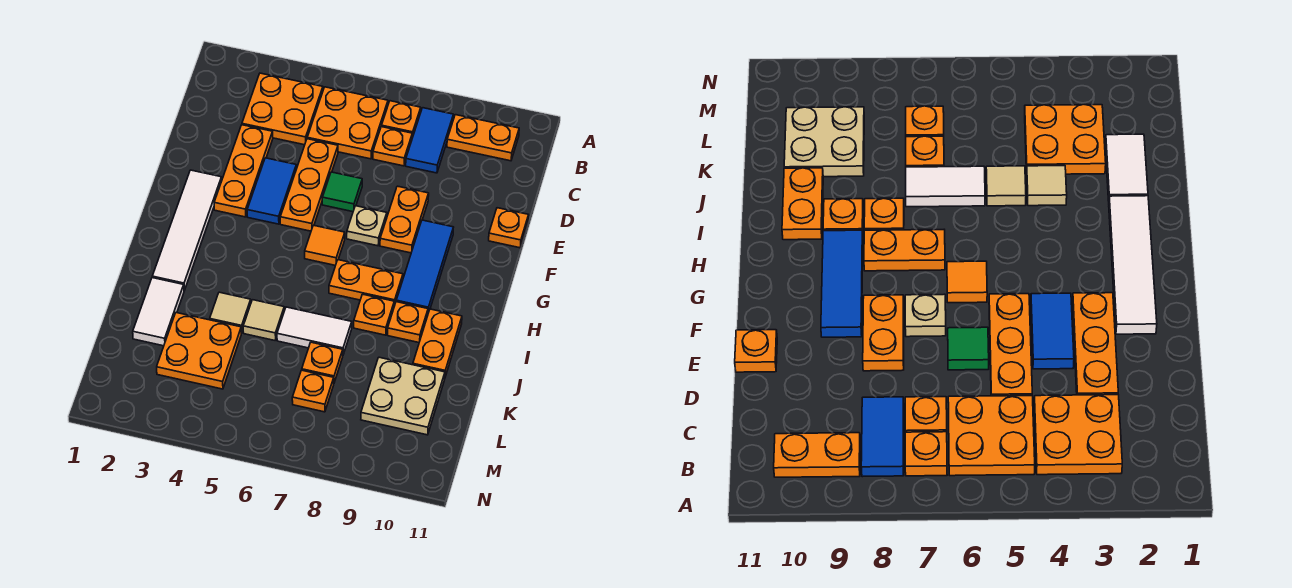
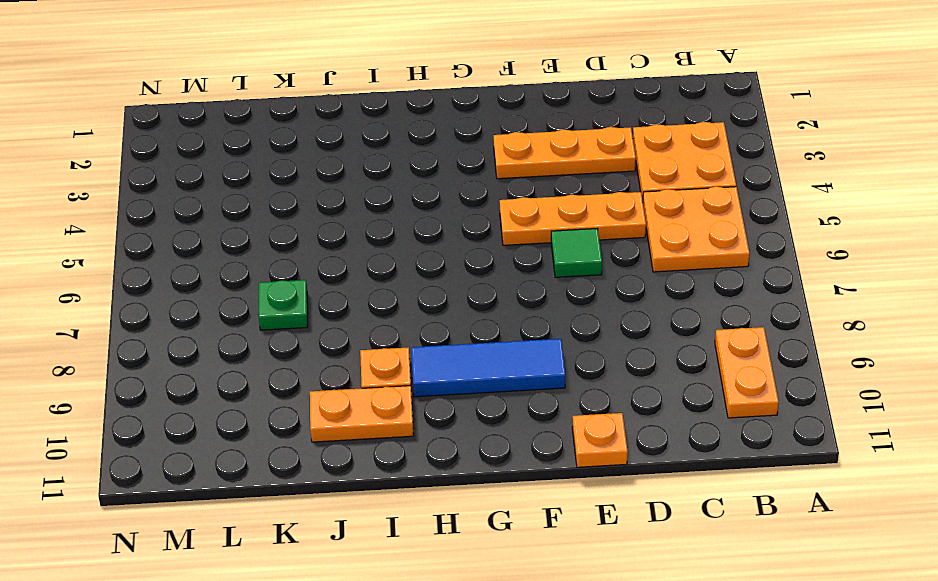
green plate K7 level 1 -> orange plate K7 level 1
none -> orange plate B7 level 1
none -> blue tile B8:C8 level 1
none -> orange plate C7 level 1

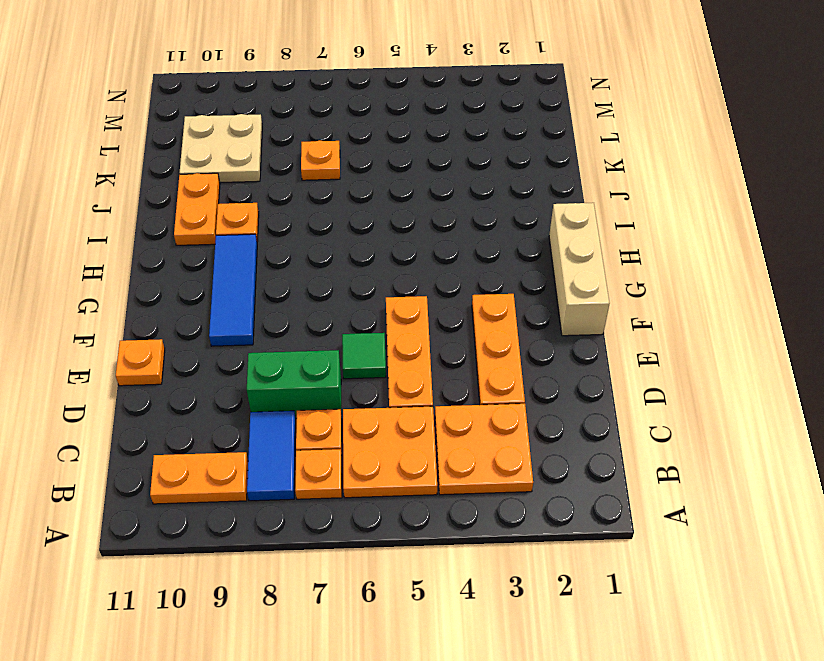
green brick D7:D8 level 1 -> none
tan brick F1:H1 level 1 -> none
none -> blue tile E4:F4 level 1
none -> orange plate E8:F8 level 1
none -> white tile F2:I2 level 1

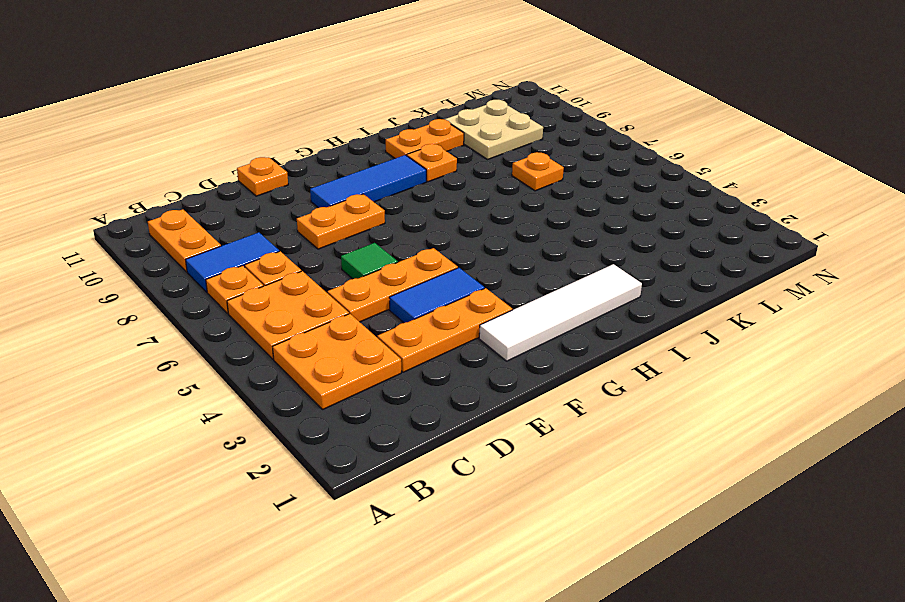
none -> tan plate F7 level 1
none -> orange tile G6 level 1
none -> orange plate H7:H8 level 1

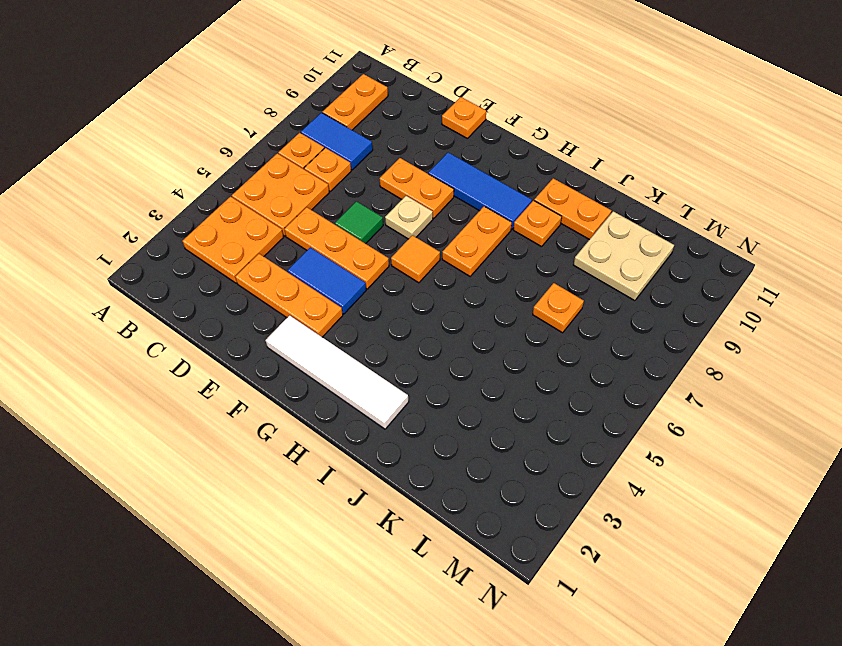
none -> orange plate I8 level 1
none -> white tile J2:K2 level 1
none -> tan tile J4 level 1

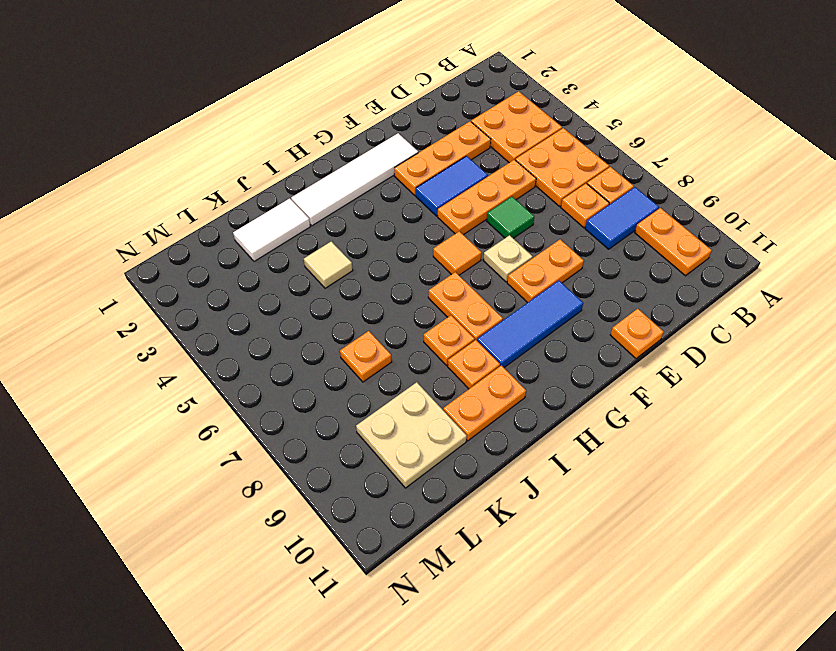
none -> tan tile J5 level 1
none -> white tile J6:J7 level 1
none -> orange plate K3:L4 level 1

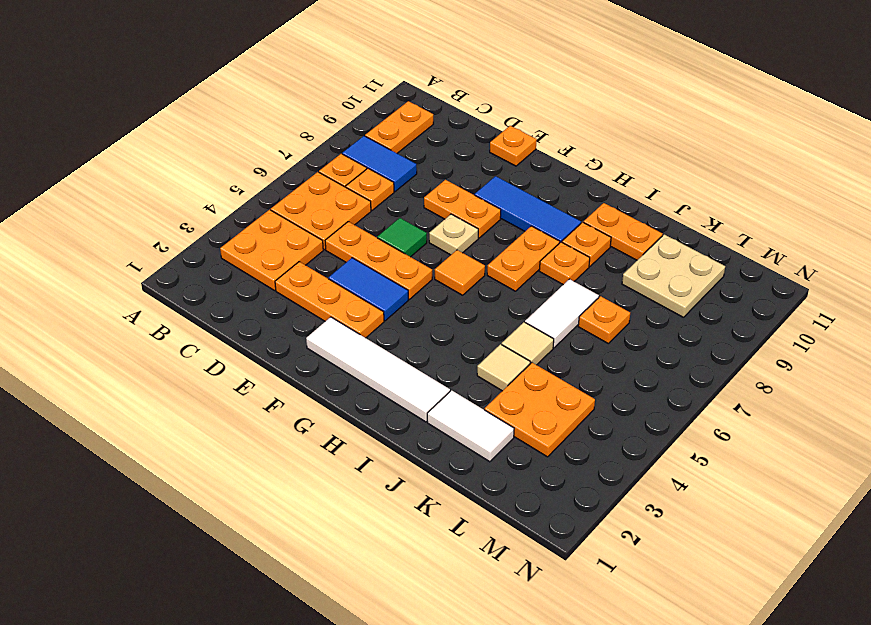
none -> orange plate L7 level 1

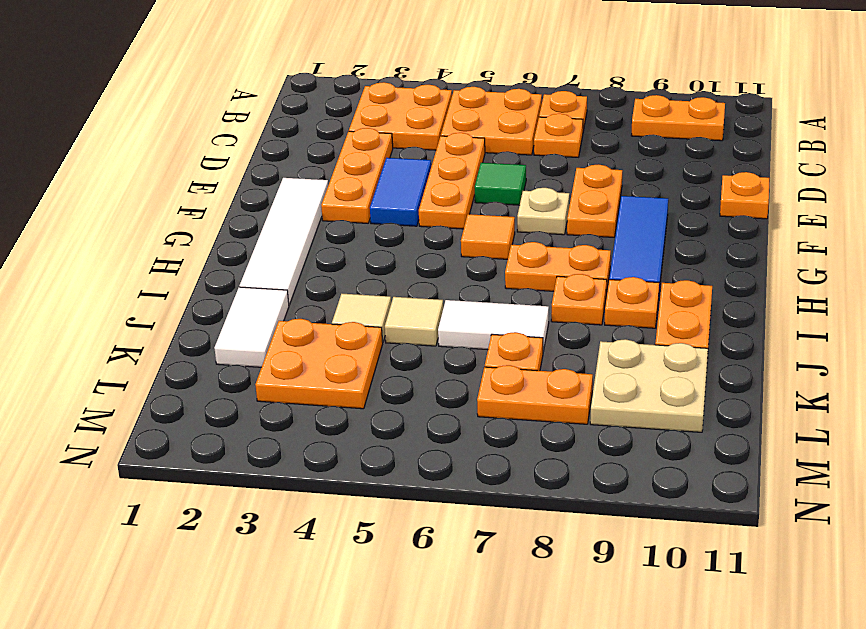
orange plate L7:L8 level 1 -> orange plate L7 level 1
none -> blue tile B8:C8 level 1

